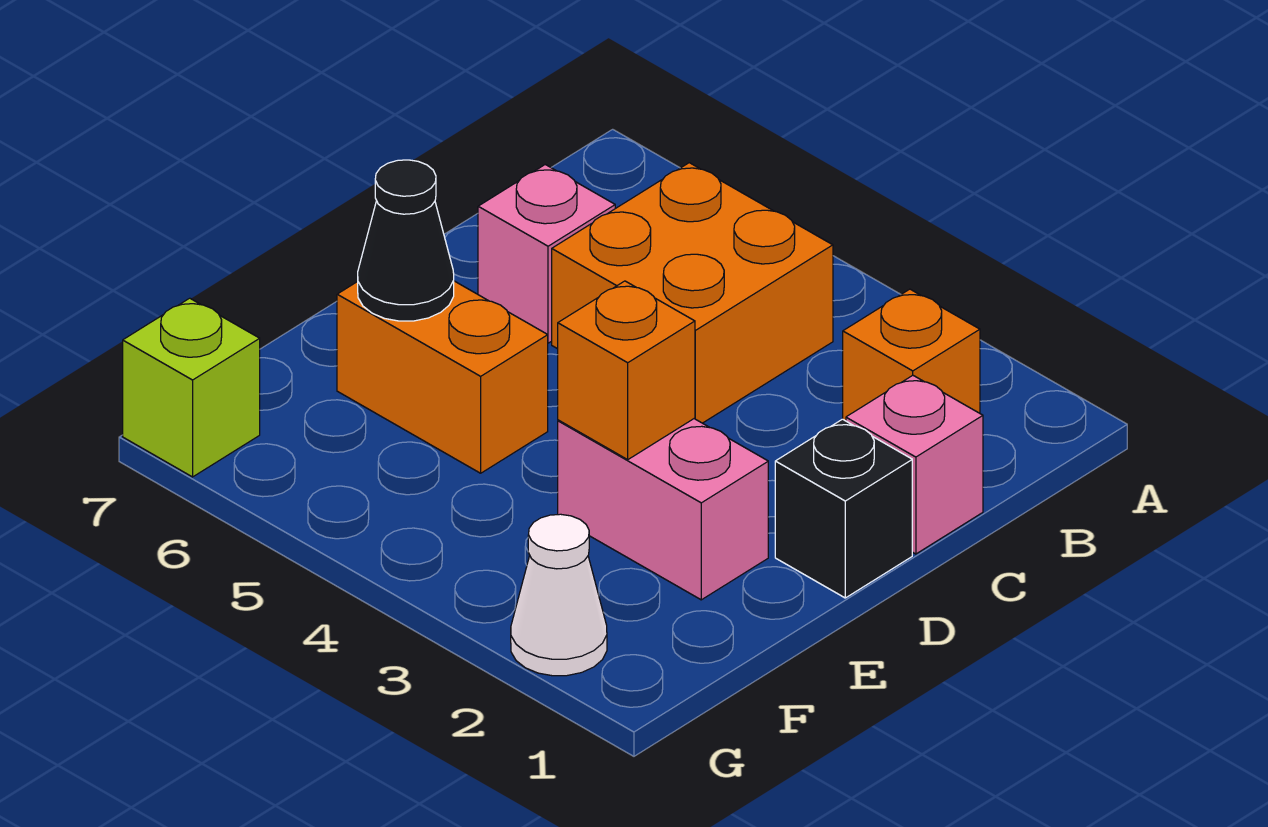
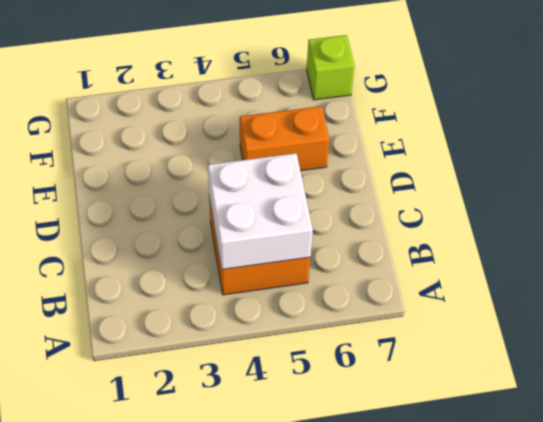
white brick B4:C5 level 2 -> none
none -> orange brick B2 level 1
none -> pink brick C1 level 1

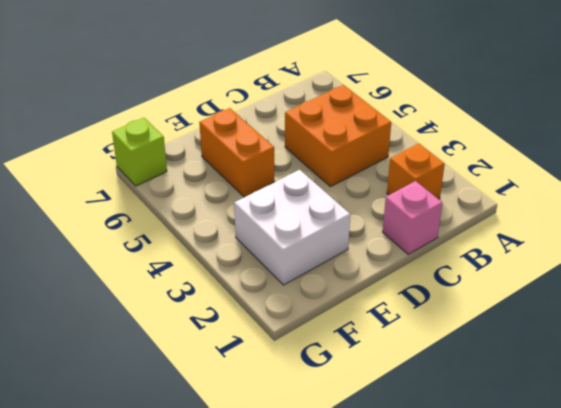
white brick E2:F3 level 1 -> pink brick E2:E3 level 1
none -> pink brick C6 level 1
none -> black brick D1 level 1

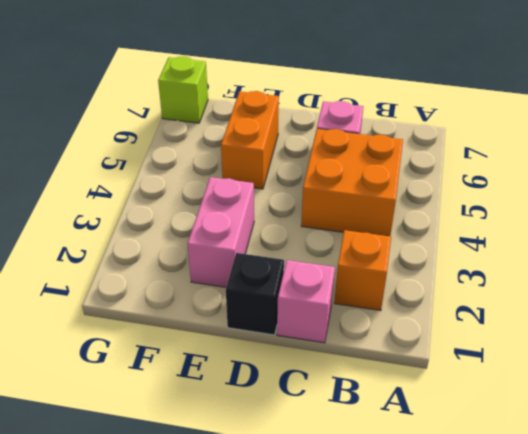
none -> white cone G2 level 1
none -> orange brick E3 level 2

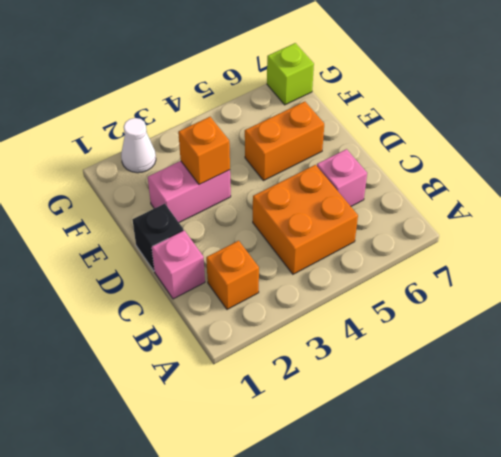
none -> black cone E6 level 2

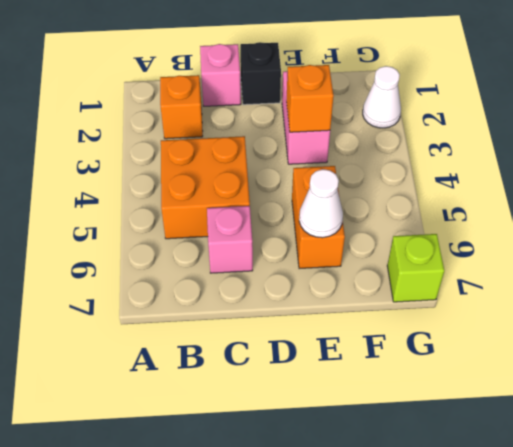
white cone E6 level 2 -> black cone E6 level 2

